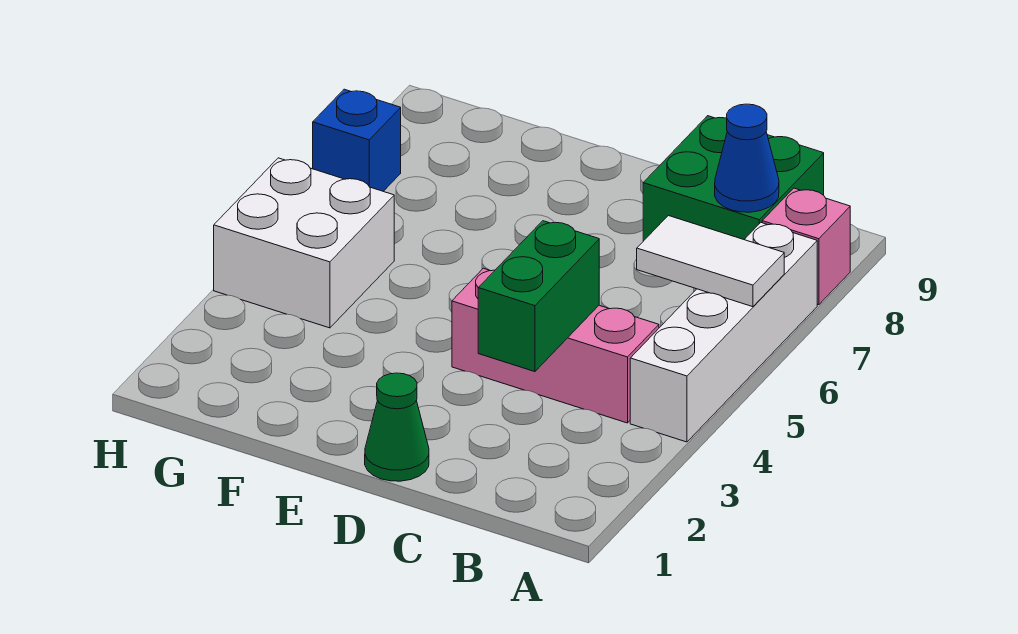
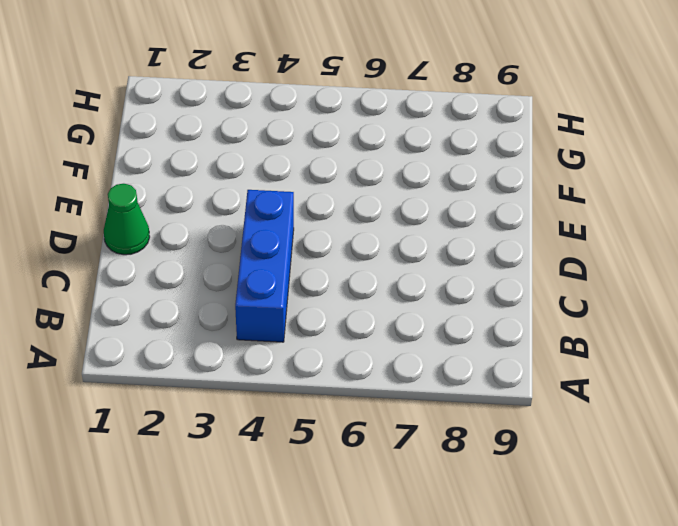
blue brick B4:D4 level 1 -> pink brick B4:D4 level 1
none -> white brick A4:A7 level 1
none -> pink brick A8 level 1

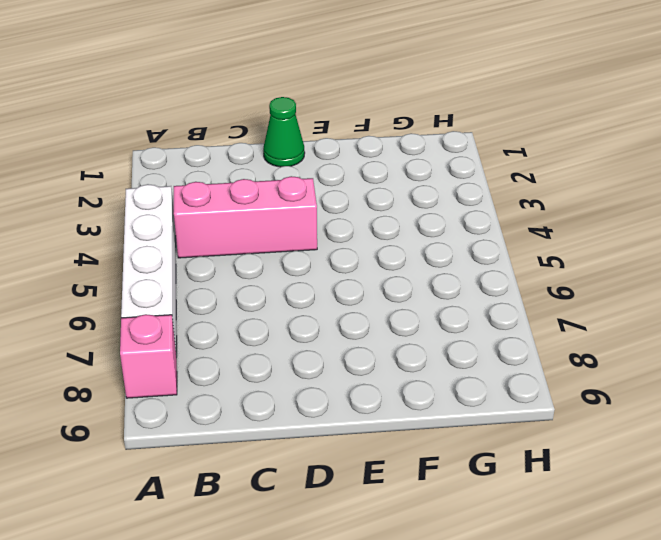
none -> green brick B8:C9 level 1
none -> white brick G4:H5 level 1

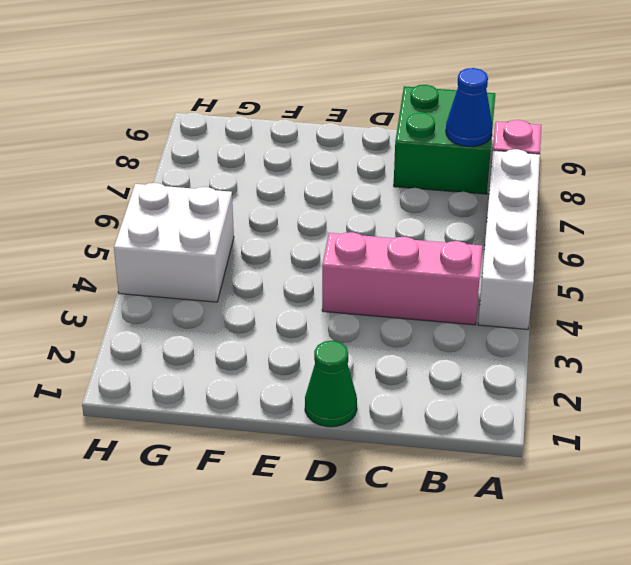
none -> blue brick H7 level 1
none -> white tile A6:B6 level 2

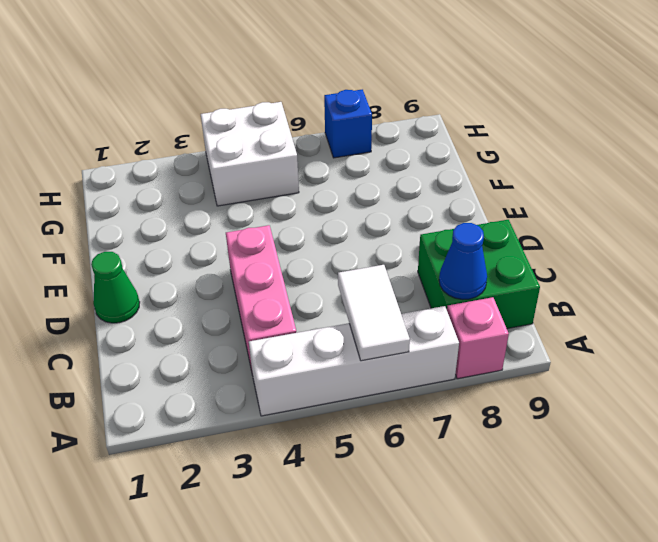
none -> green brick C3:C4 level 2

